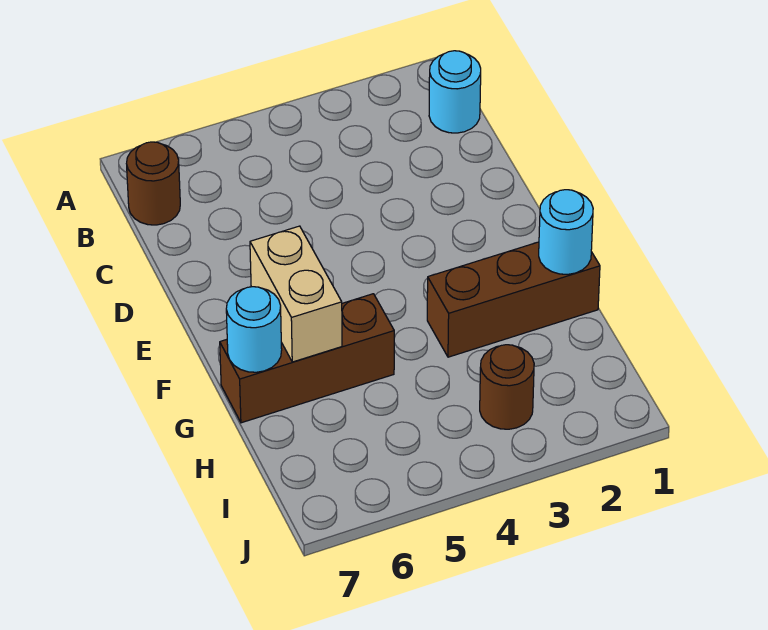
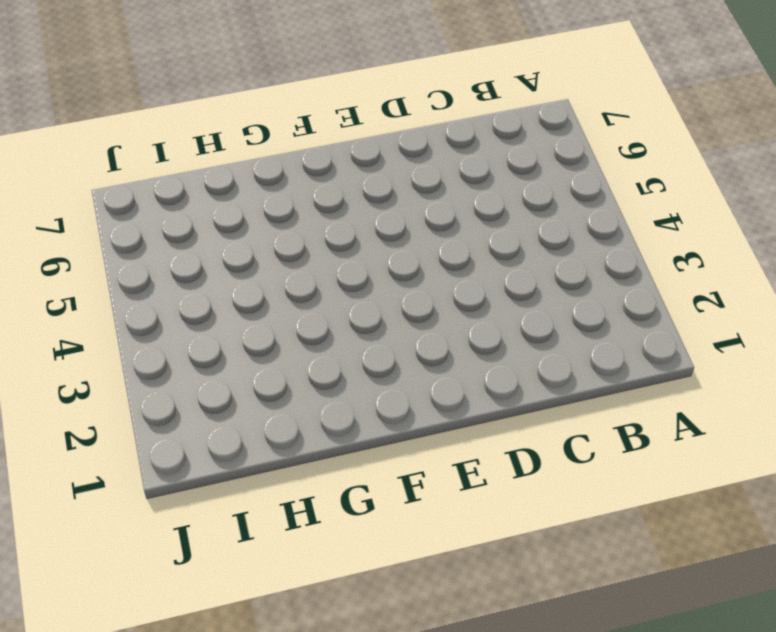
none -> cyan round brick B1 level 1
none -> brown round brick B7 level 1

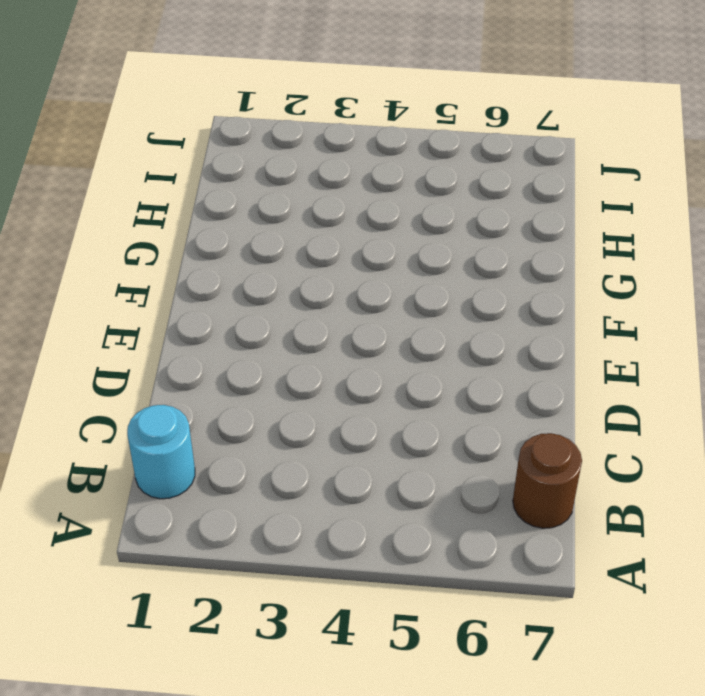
none -> brown brick G1:G3 level 1
none -> brown brick G5:G7 level 1

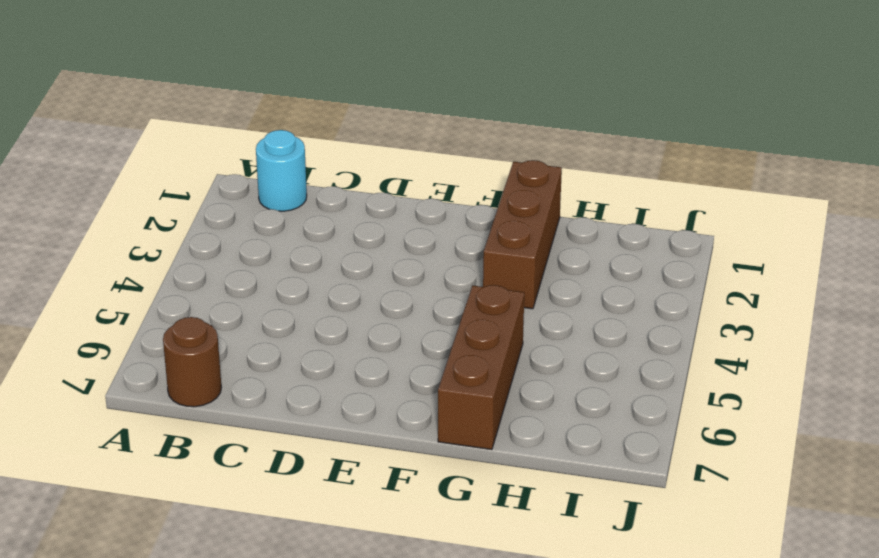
none -> brown round brick I3 level 1
none -> tan brick F6:G6 level 2

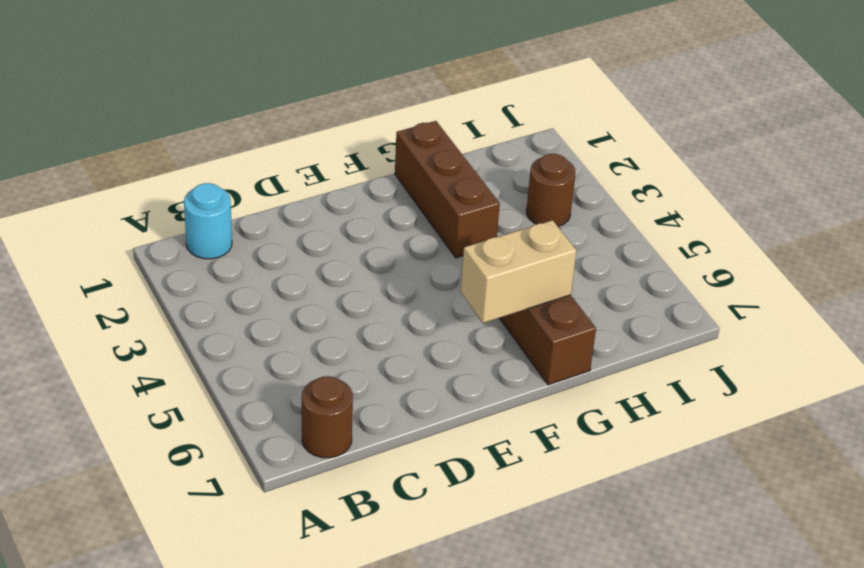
none -> cyan round brick G1 level 2
none -> cyan round brick G7 level 2

